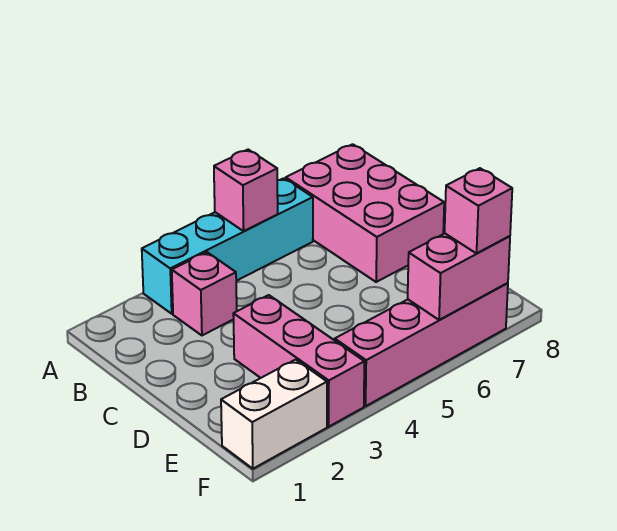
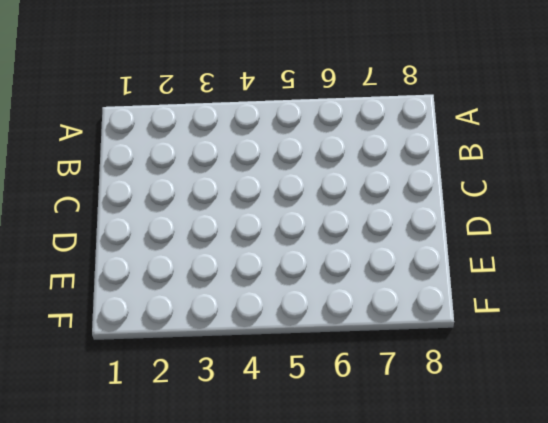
none -> cyan brick A3:A6 level 1
none -> pink brick A7:C8 level 1

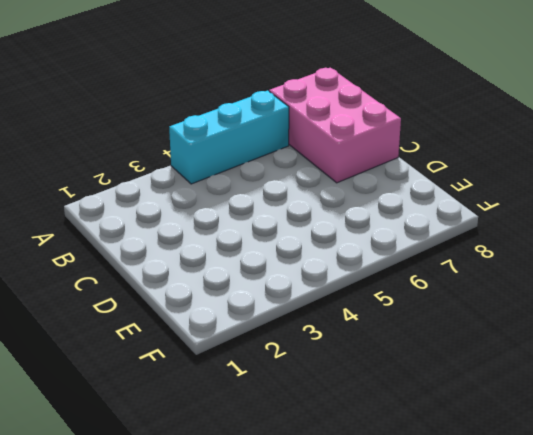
cyan brick A4:A6 level 1 -> cyan brick A3:A6 level 1
none -> pink brick B3 level 1
none -> pink brick D3:F3 level 1

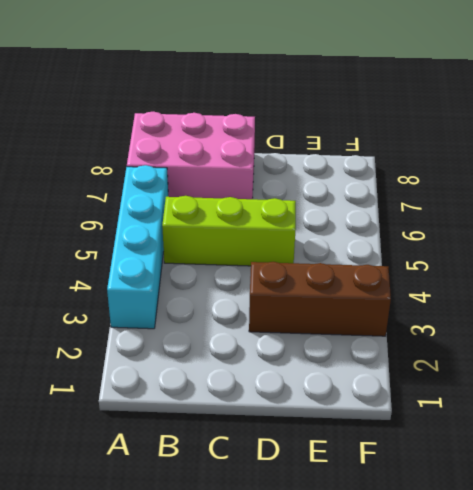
lime brick B5:D5 level 1 -> none
brown brick D3:F3 level 1 -> pink brick D3:F3 level 1
none -> pink brick B3 level 1
none -> white brick F1:F2 level 1

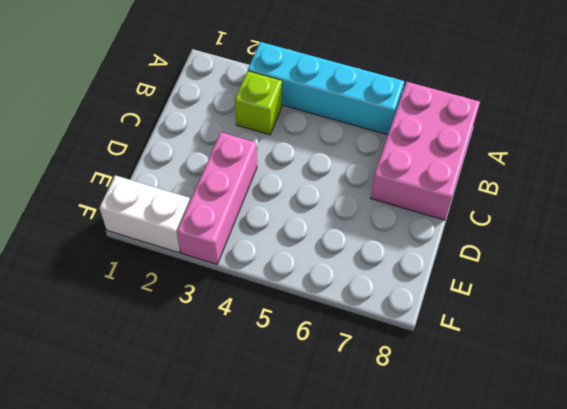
lime brick B3 level 1 -> pink brick B3 level 1
none -> pink brick F4:F7 level 1
none -> pink brick A5 level 2

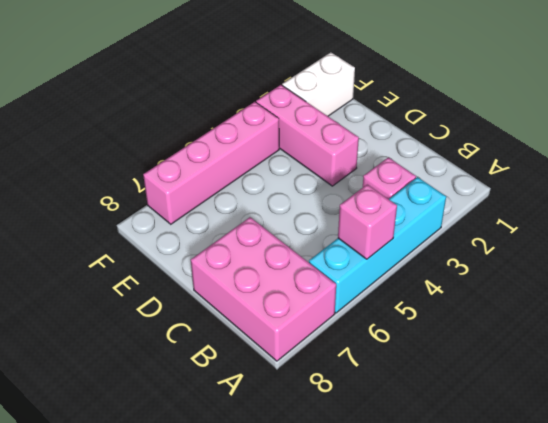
none -> pink brick F6:F7 level 2
none -> pink brick F7 level 3

